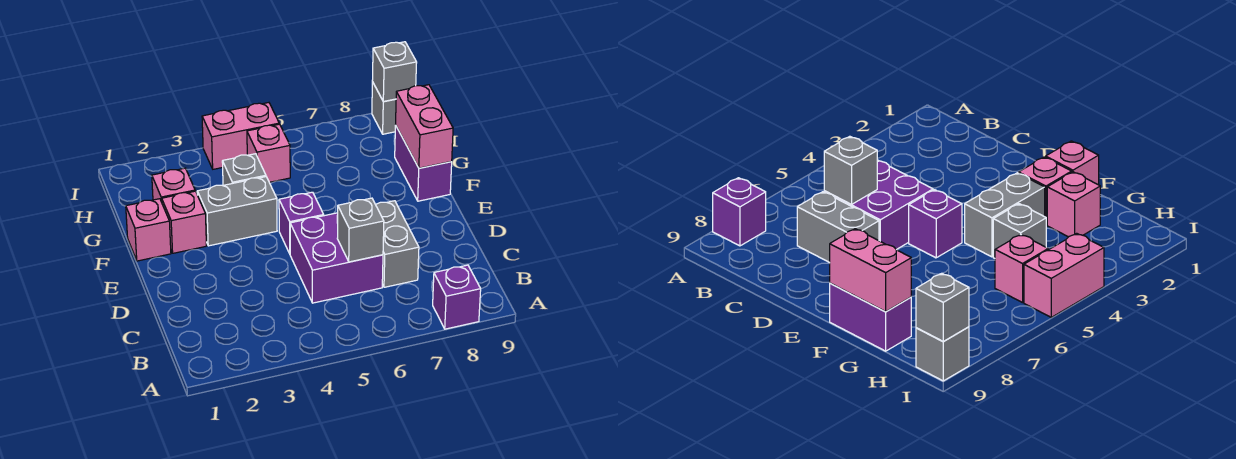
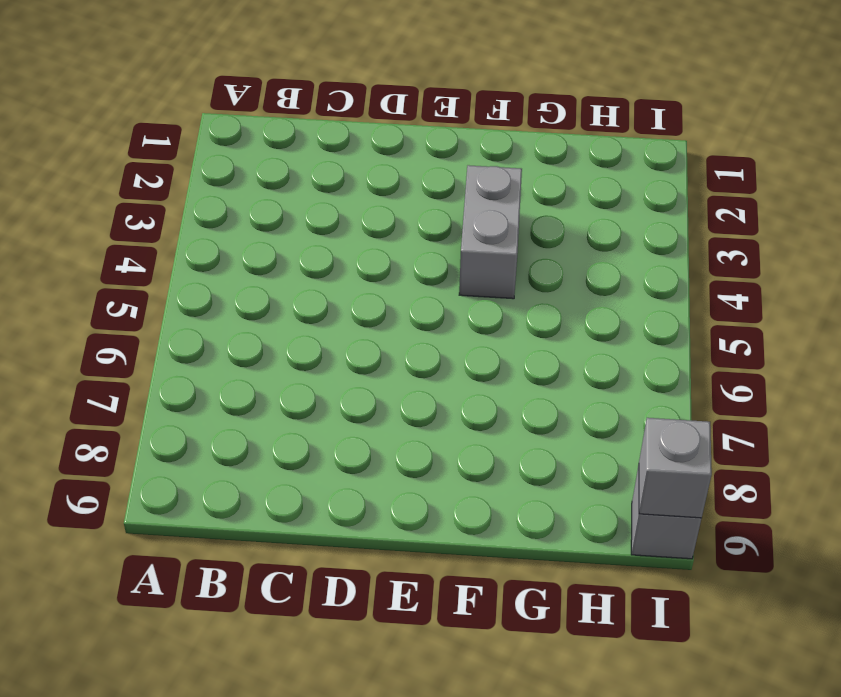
none -> purple brick A8 level 1
none -> purple brick C5:D6 level 1
none -> grey brick C7:D7 level 1

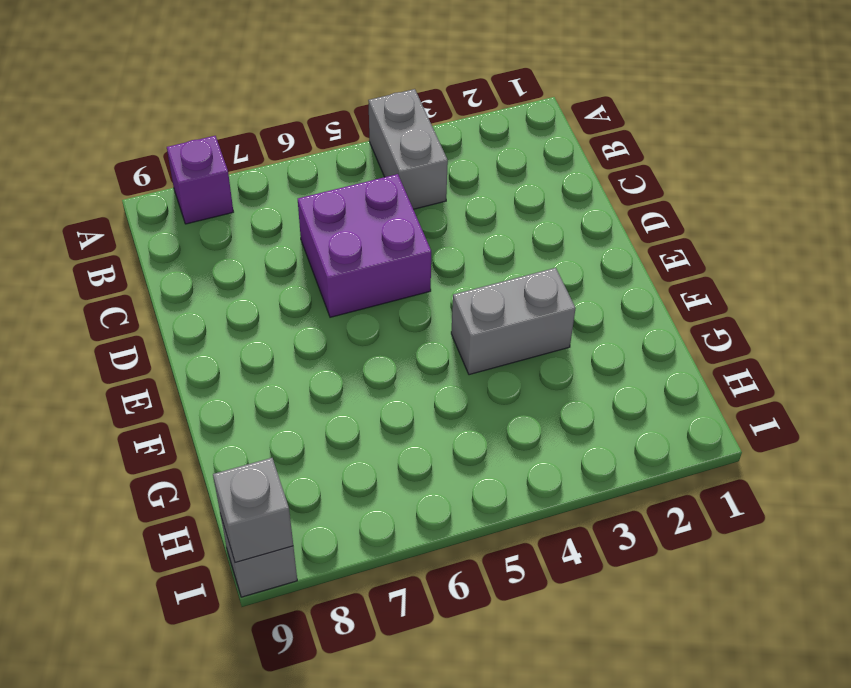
grey brick A4:B4 level 1 -> grey brick C7:D7 level 1
none -> purple brick E5 level 1
none -> pink brick F1 level 1
none -> pink brick F2 level 1

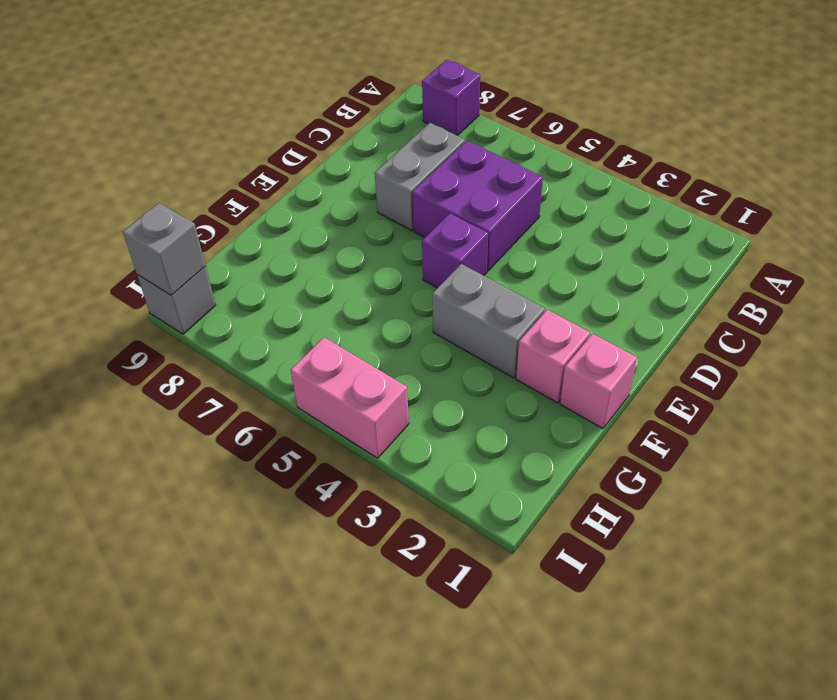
none -> purple brick F9:G9 level 1
none -> pink brick G2 level 1
none -> grey brick G4 level 1

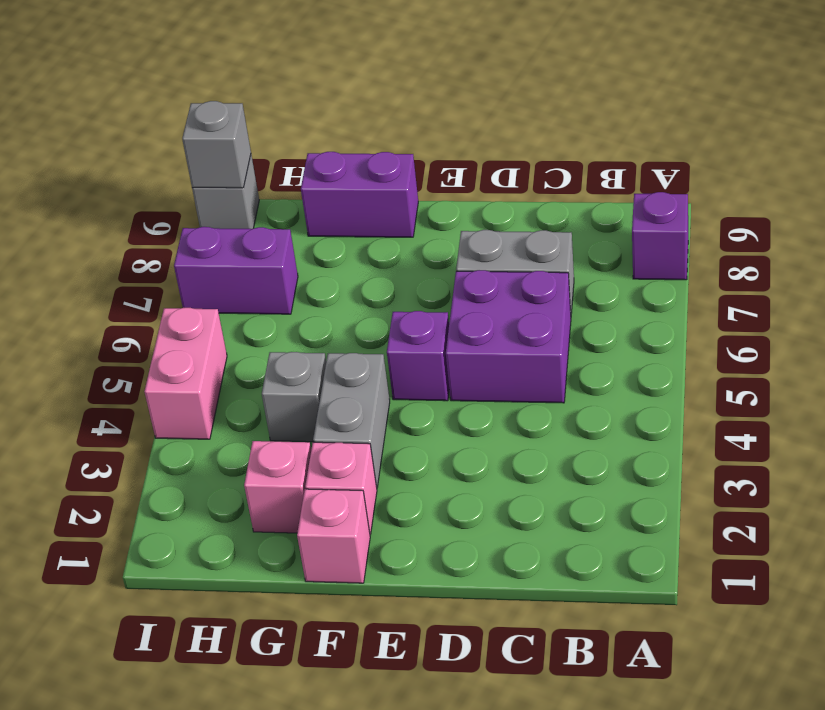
purple brick H7:I7 level 1 -> none
none -> pink brick H5 level 1
none -> grey brick C6 level 2
none -> pink brick F9:G9 level 2

